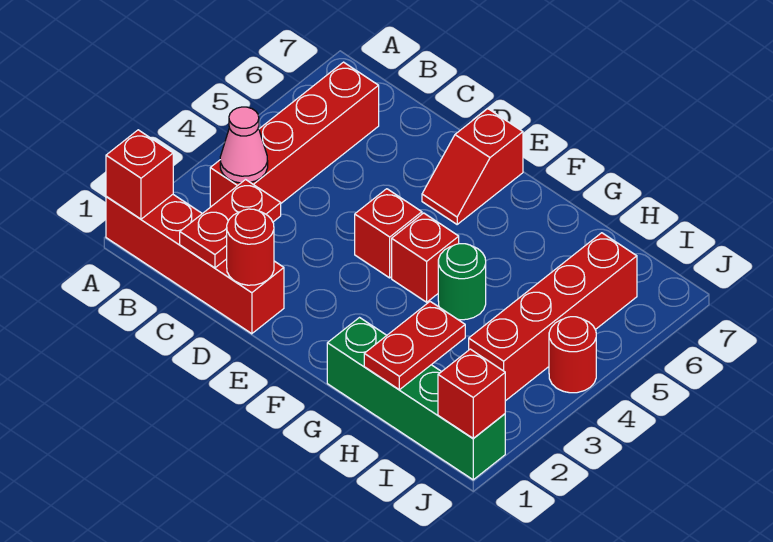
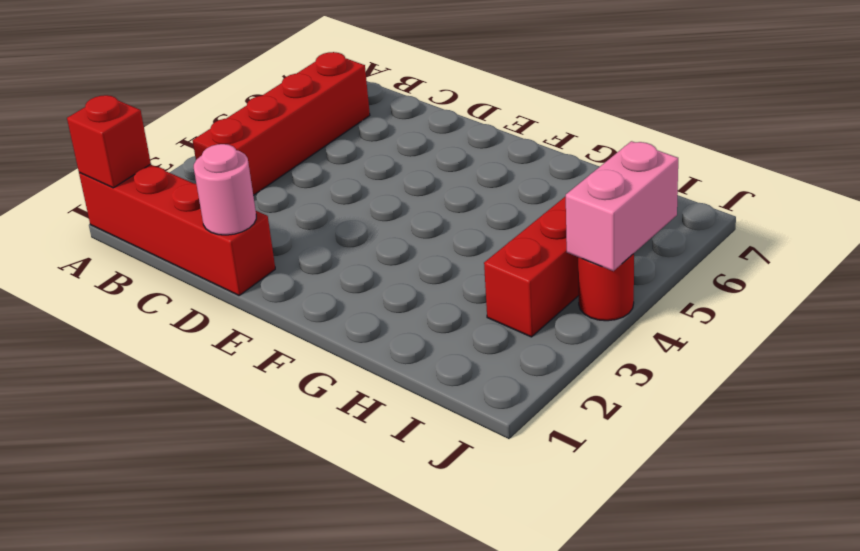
pink round brick D1 level 2 -> red round brick D1 level 2
pink brick J4:J5 level 2 -> none
none -> red brick E4 level 1
none -> red slope E6:E7 level 1 top 7
none -> red brick F4 level 1

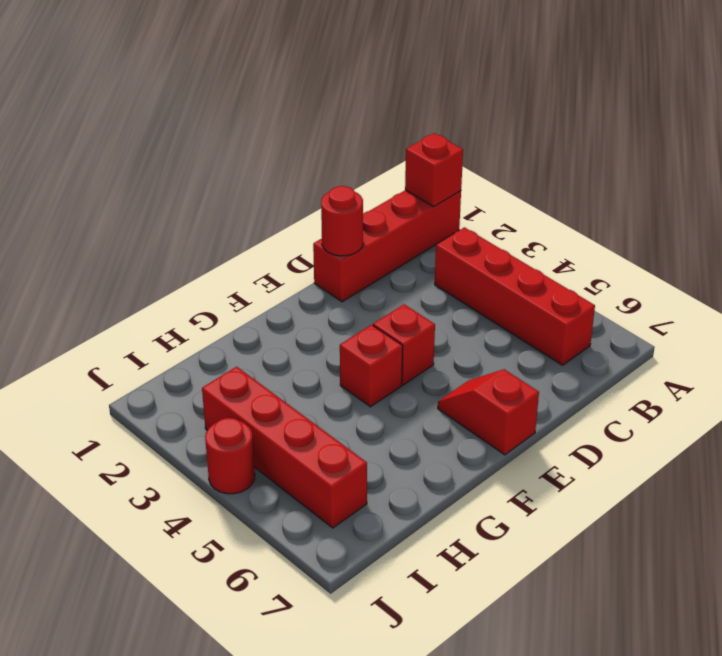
none -> green brick G1:J1 level 1
none -> green round brick G4 level 1
none -> pink cone B3 level 2

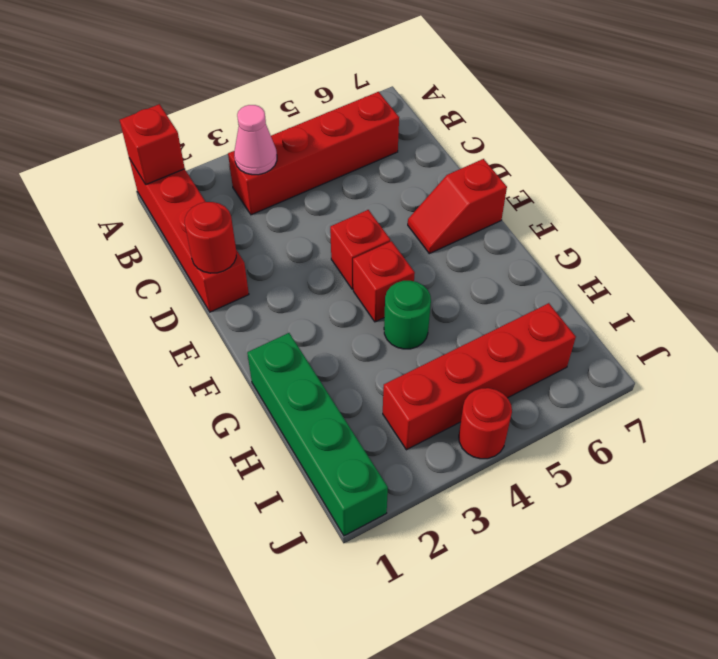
none -> red plate C1:C2 level 2
none -> red plate H1:H2 level 2
none -> red brick J1 level 2

